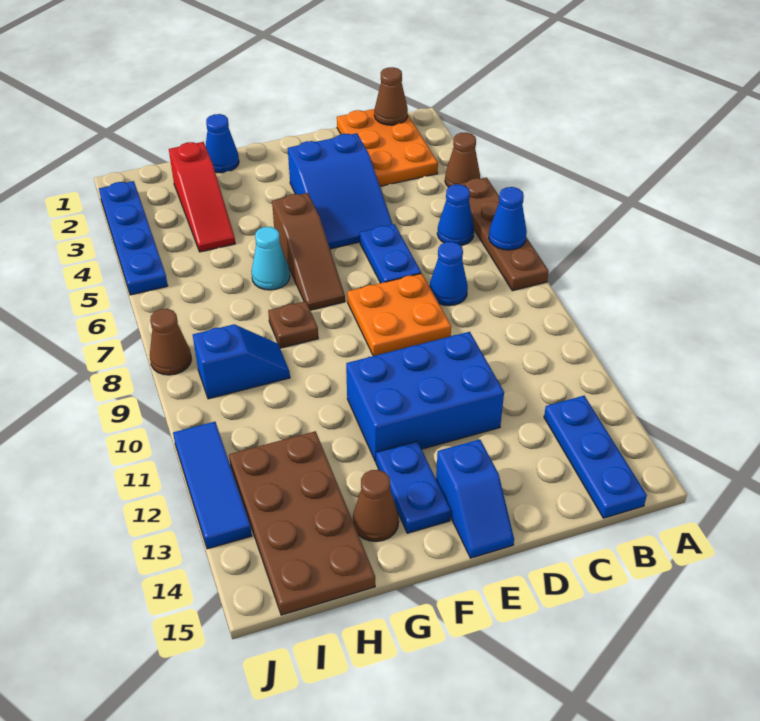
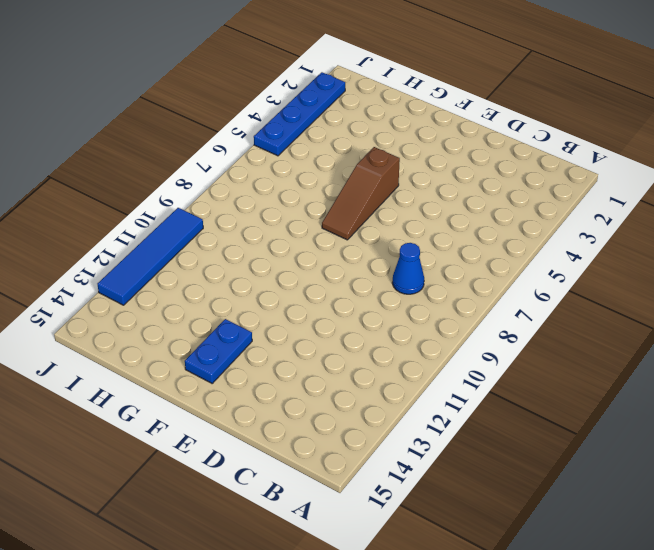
blue tile J10:J13 level 1 -> blue tile J11:J13 level 1
none -> brown cone A4 level 1
none -> brown plate A5:A8 level 1
none -> orange plate B1:C3 level 1

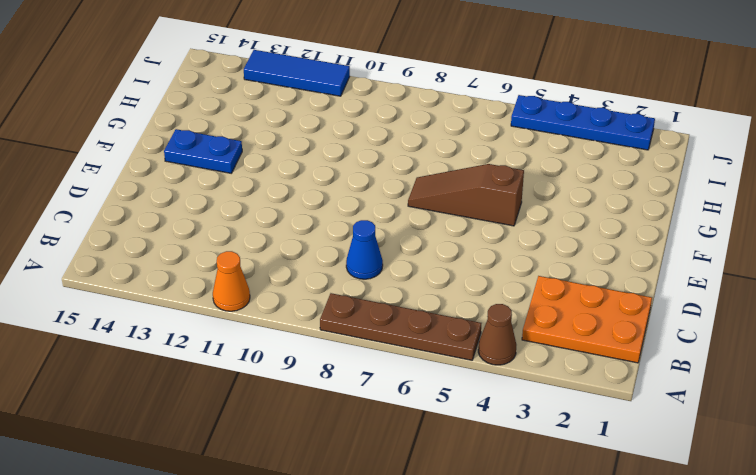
orange cone A11 level 1 -> none
none -> blue cone B6 level 1
none -> blue plate B13:B15 level 1
none -> blue slope D3:E5 level 1 top 3

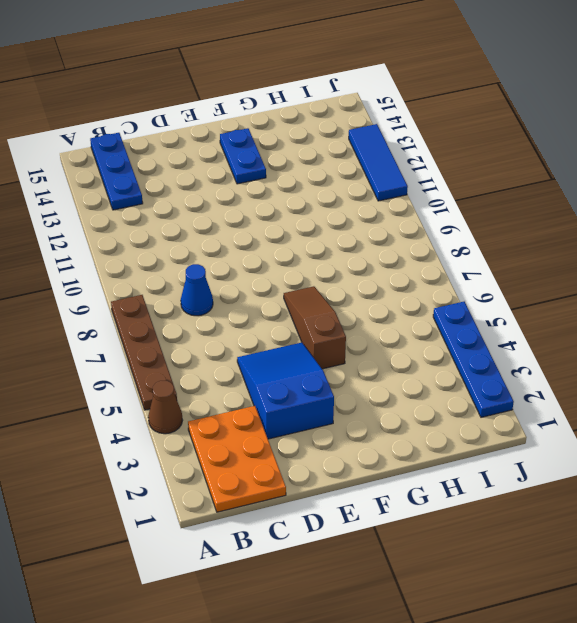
none -> blue cone B6 level 1
none -> blue plate D6:D7 level 1
none -> orange plate D8:E9 level 1

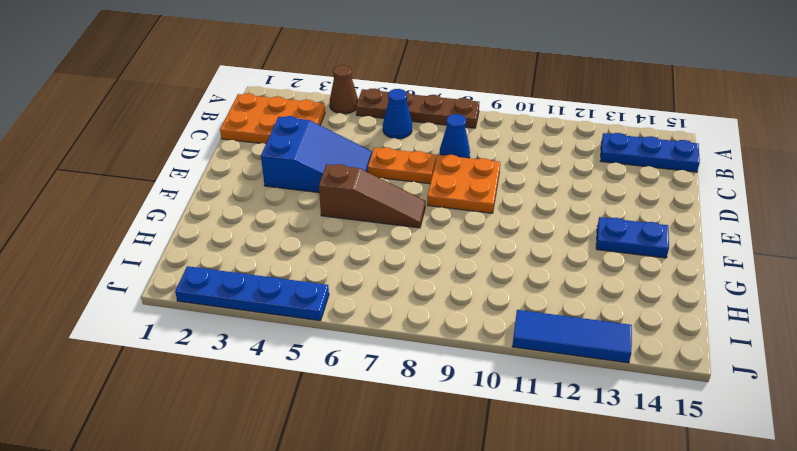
orange plate D6:D7 level 1 -> blue plate D6:D7 level 1
none -> blue brick D11:F12 level 1
none -> blue slope E14:E15 level 1 top 14
none -> blue cone G1 level 1

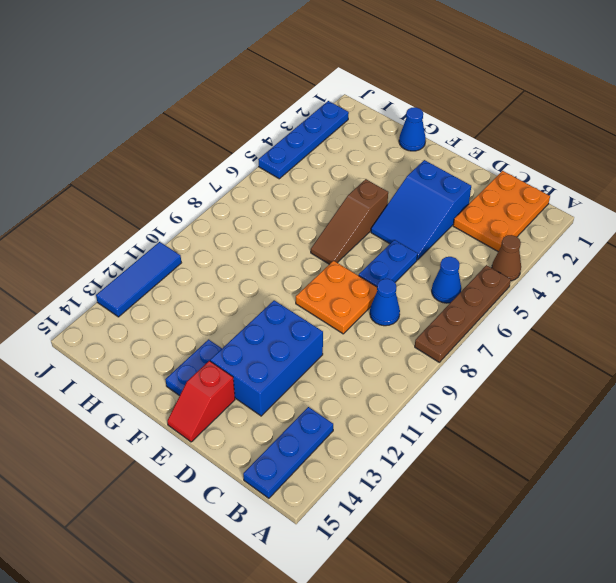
blue brick D11:E13 level 1 -> blue brick D11:F12 level 1
red slope E14:E15 level 1 top 14 -> blue slope E14:E15 level 1 top 14
none -> cyan cone G6 level 1
none -> brown plate G8 level 1
none -> brown cone G14 level 1

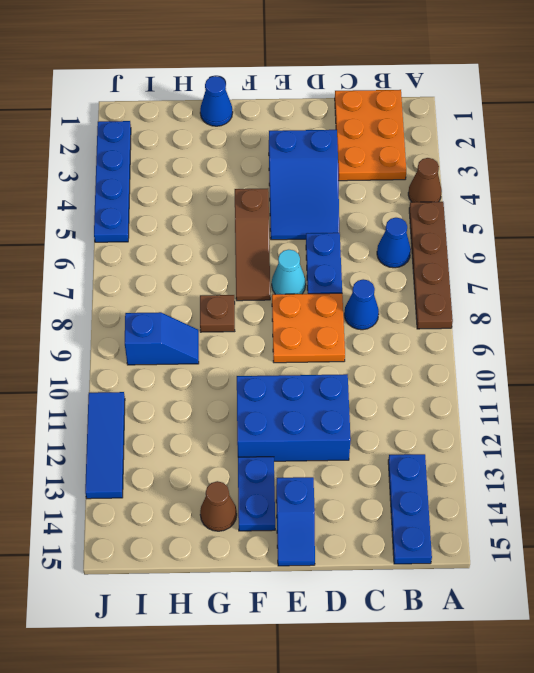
cyan cone E7 level 1 -> cyan cone G6 level 1
none -> red slope H2:H4 level 1 top 2
none -> brown plate H12:I15 level 1
none -> brown cone J8 level 1

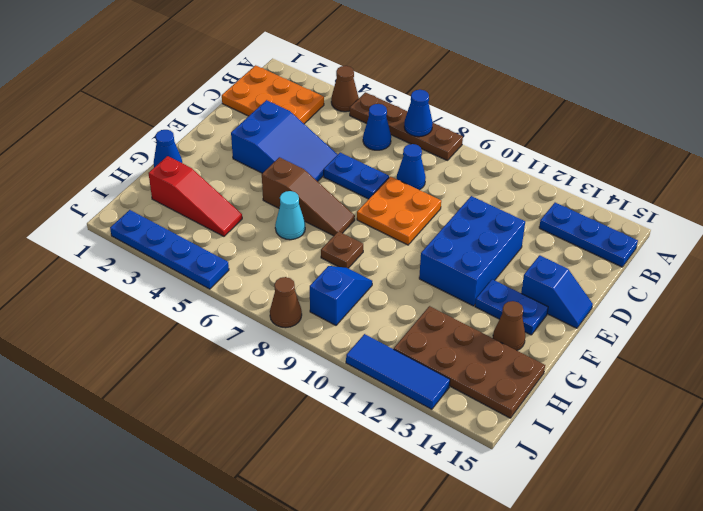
none -> brown cone B1 level 2

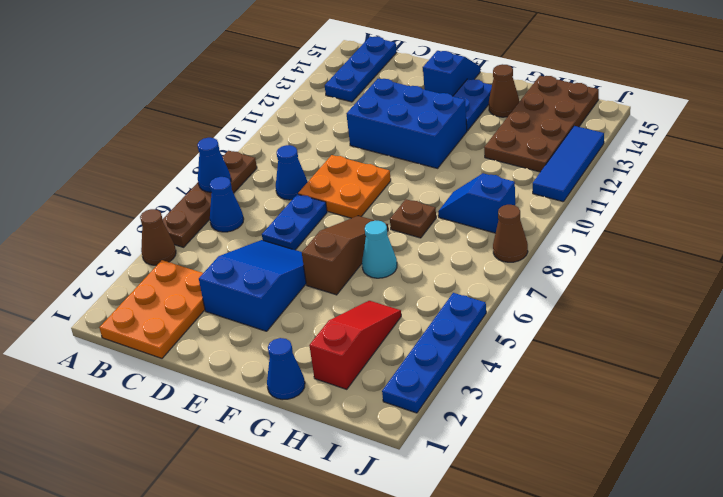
none -> brown cone B1 level 2

